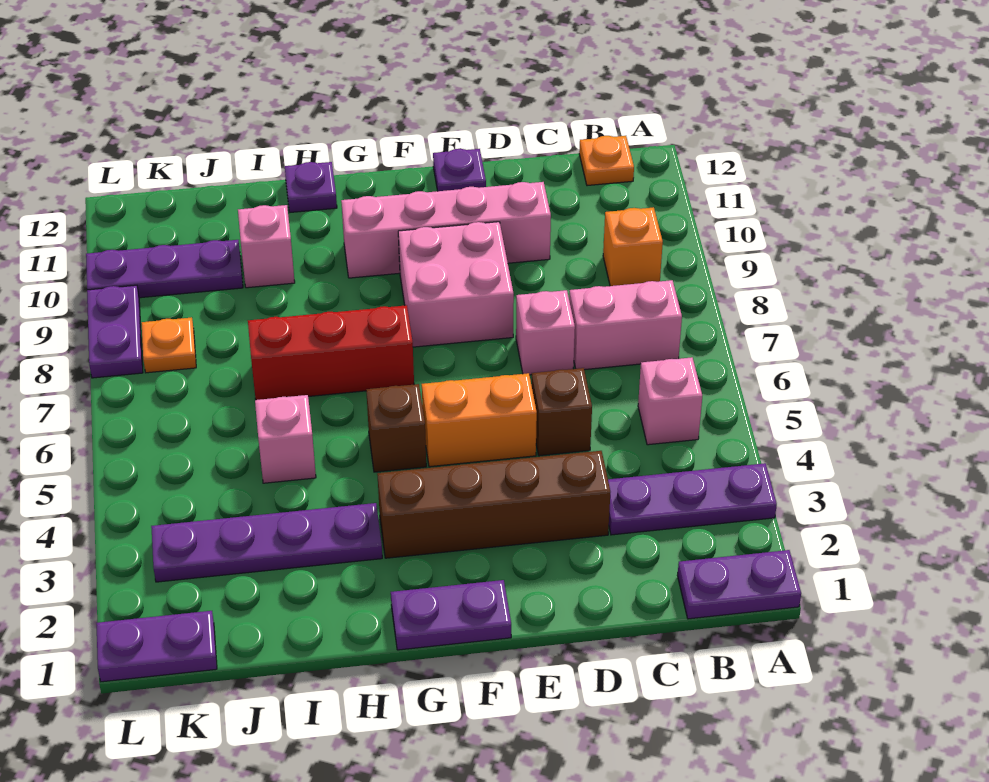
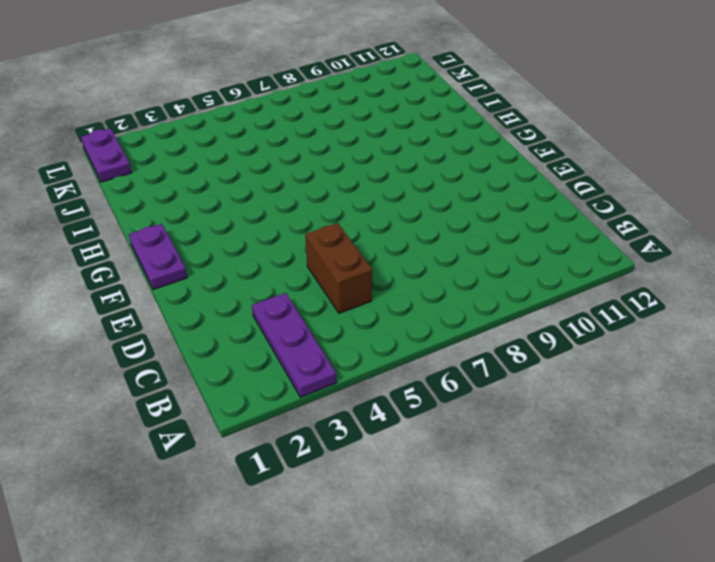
brown brick C5:D5 level 1 -> brown brick D5 level 1
none -> purple plate A1:B1 level 1
none -> pink brick B5 level 1
none -> pink brick B7:C7 level 1

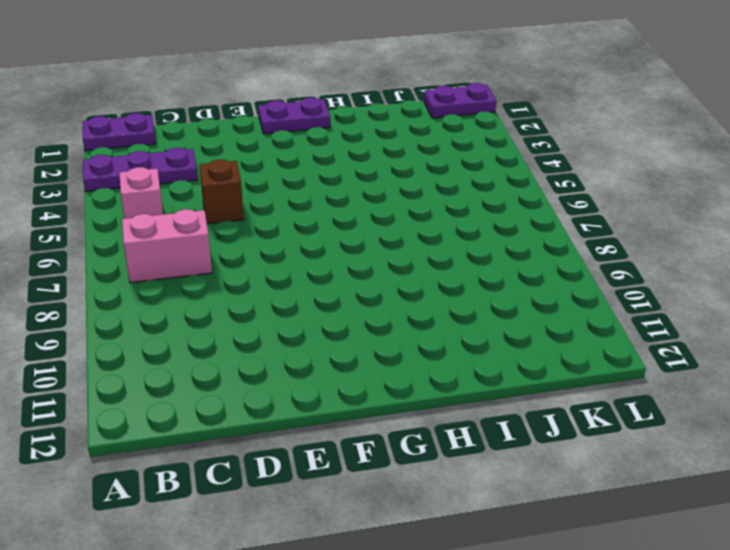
none -> orange brick B9 level 1
none -> orange plate B12 level 1
none -> brown brick D3:G3 level 1

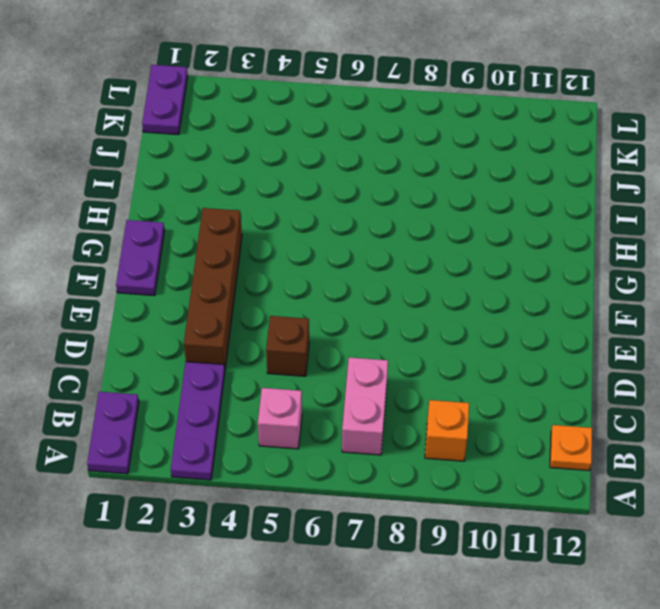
none -> pink brick D7 level 1
none -> pink brick D10:G10 level 1
none -> orange brick E5:F5 level 1

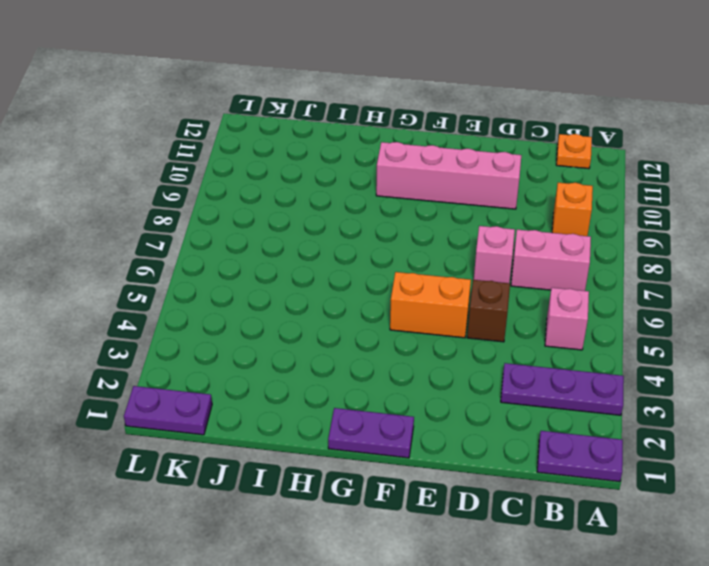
none -> brown brick D3:G3 level 1
none -> pink brick E8:F9 level 1
none -> purple plate E12 level 1

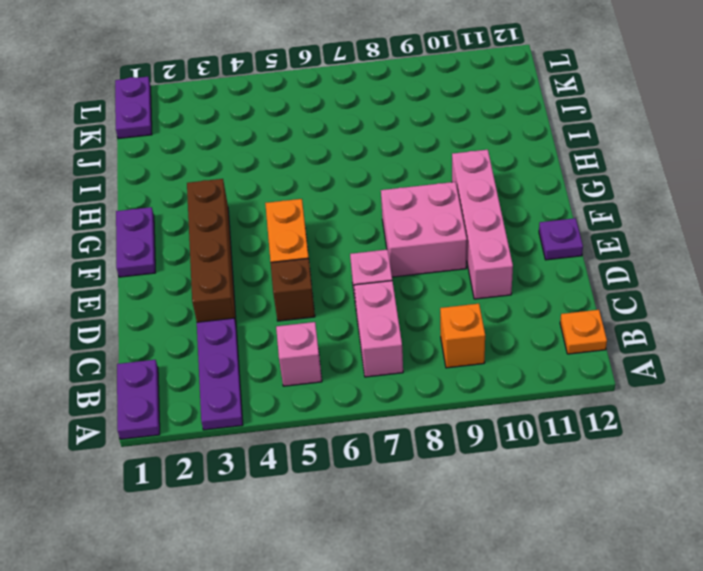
none -> brown brick G5 level 1
none -> red brick G7:I7 level 1
none -> purple plate H3:K3 level 1

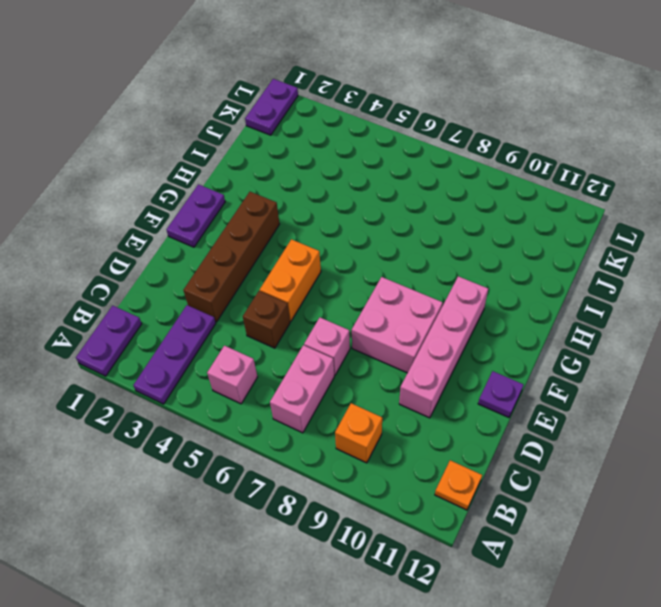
none -> brown brick G5 level 1
none -> red brick G7:I7 level 1
none -> purple plate H3:K3 level 1

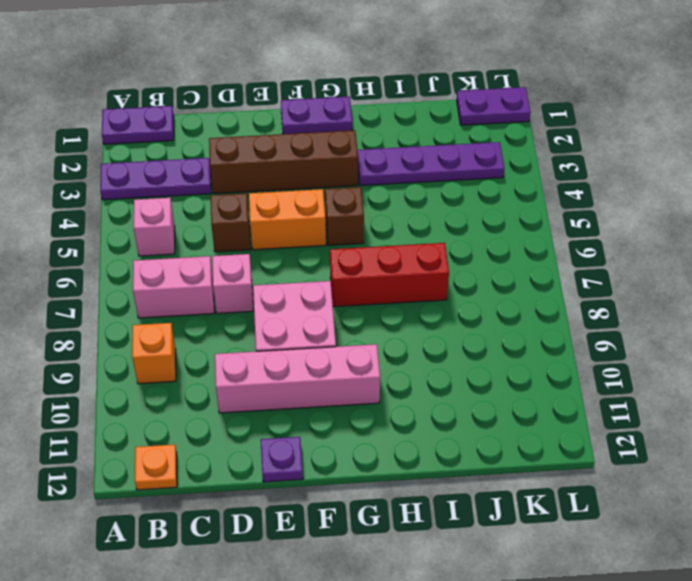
none -> purple plate H12 level 1
none -> pink brick I5 level 1
none -> pink brick I10 level 1

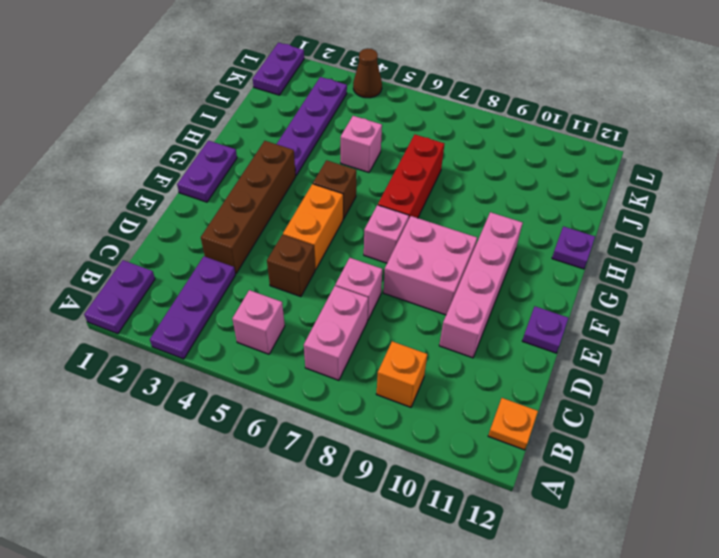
pink brick F7 level 1 -> pink brick I10 level 1
brown cone L4 level 1 -> none
none -> purple plate J10:L10 level 1
none -> orange plate K8 level 1
none -> purple plate L8:L9 level 1

